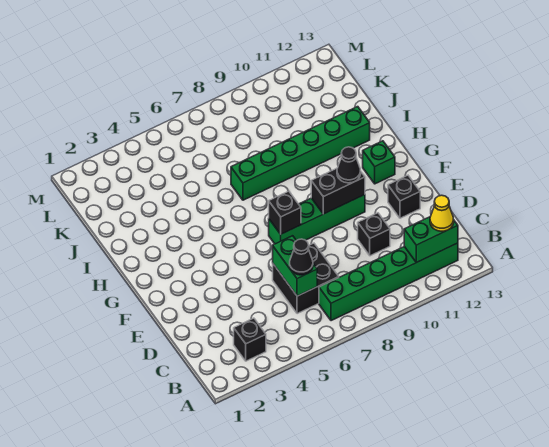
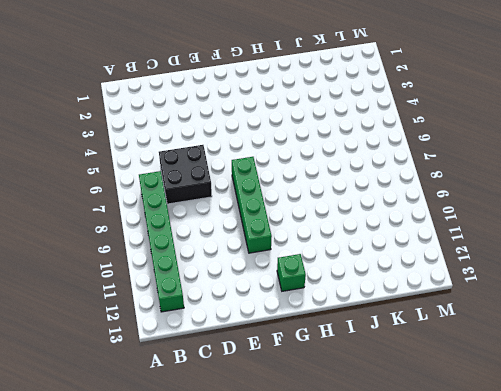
none -> black brick B3 level 1
none -> black brick D10 level 1
none -> black brick E12 level 1

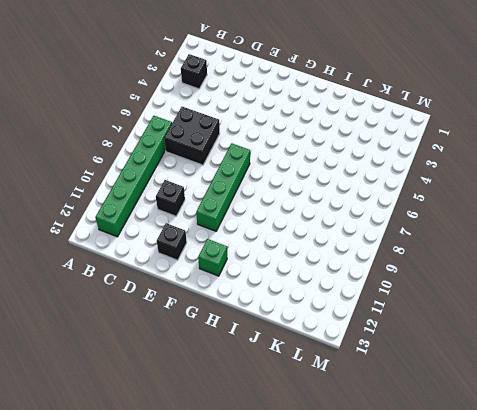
none -> green brick I7:I12 level 1
none -> green brick B11:B12 level 2
none -> green brick C6:D6 level 2

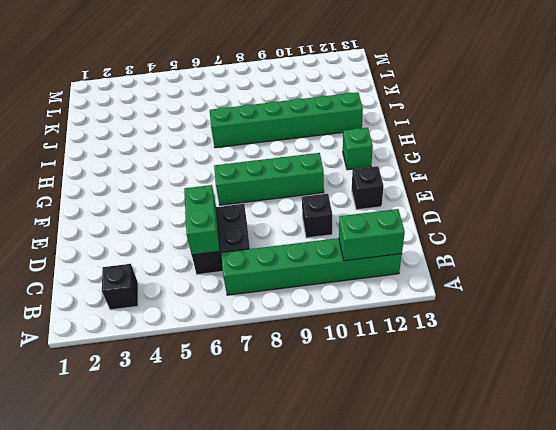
none -> black brick F7 level 2
none -> black brick F9:F10 level 2
none -> yellow cone B12 level 3

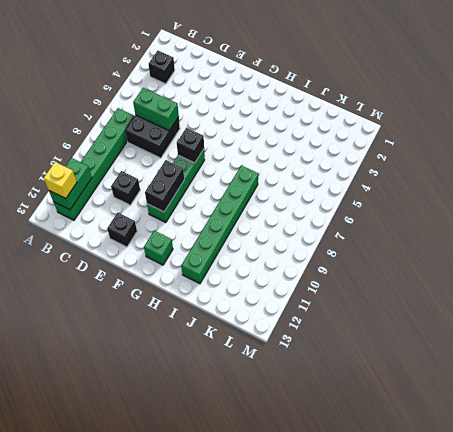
yellow brick B12 level 3 -> yellow cone B12 level 3
none -> black cone C6 level 3
none -> black cone F10 level 3

